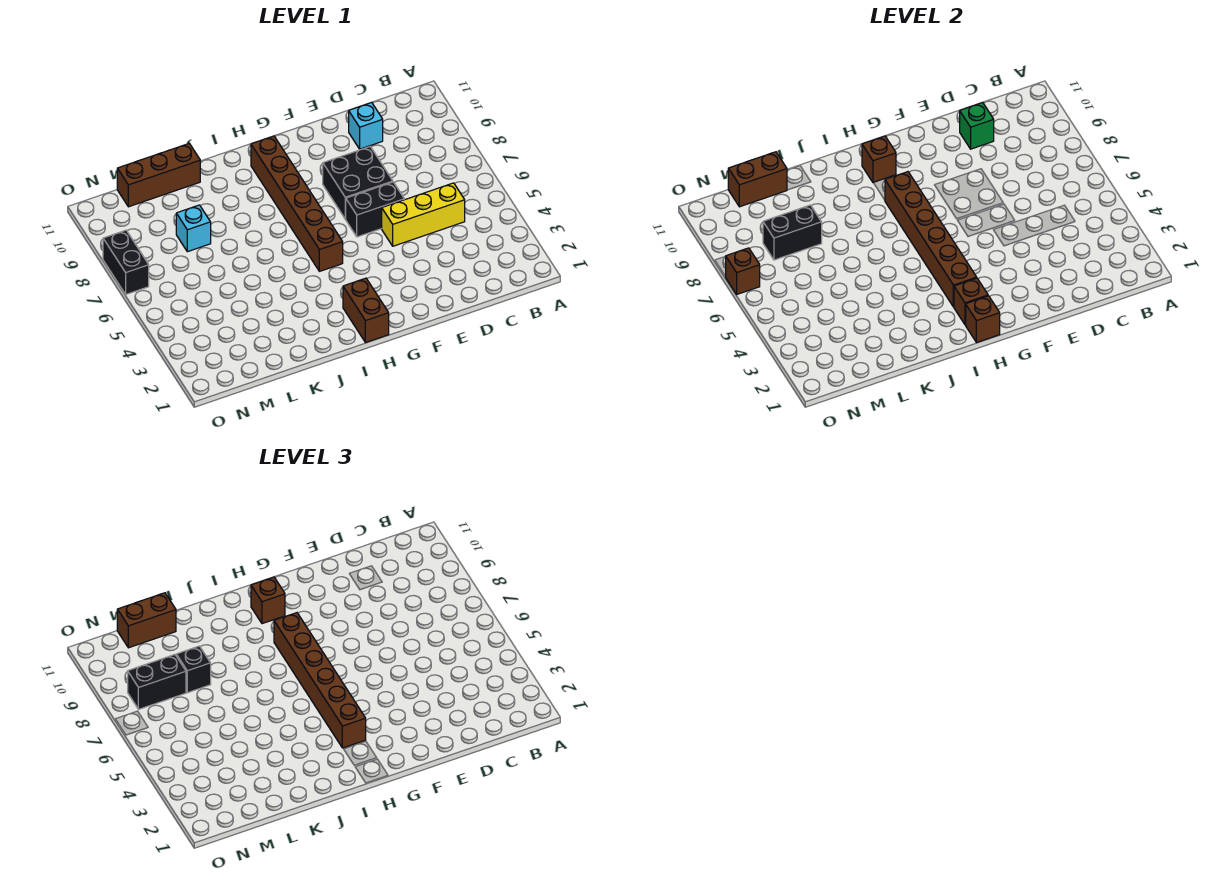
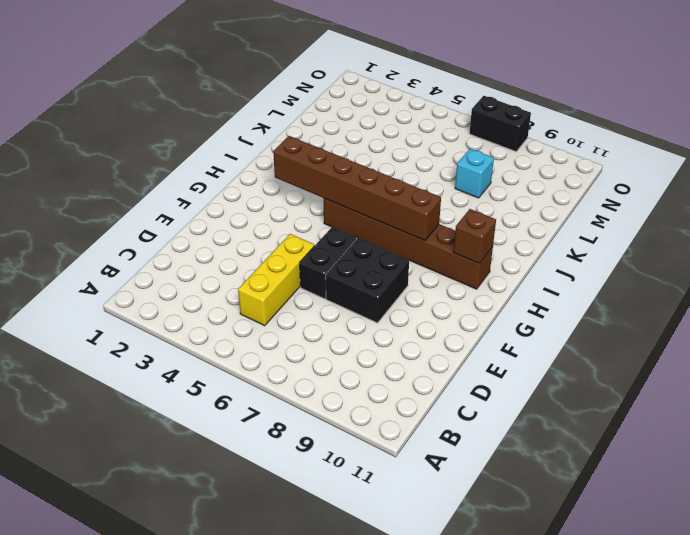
none -> cyan brick D10 level 1
none -> brown brick H1:H2 level 1
none -> brown brick K11:M11 level 1

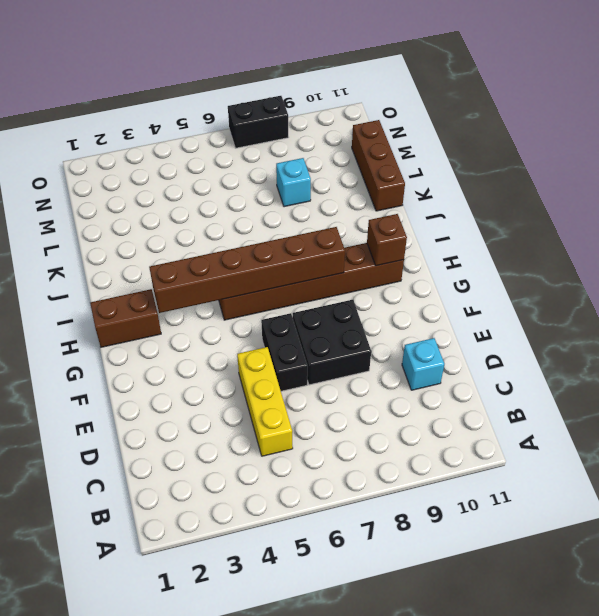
none -> green brick D10 level 2
none -> brown brick H1 level 2
none -> brown brick H2 level 2

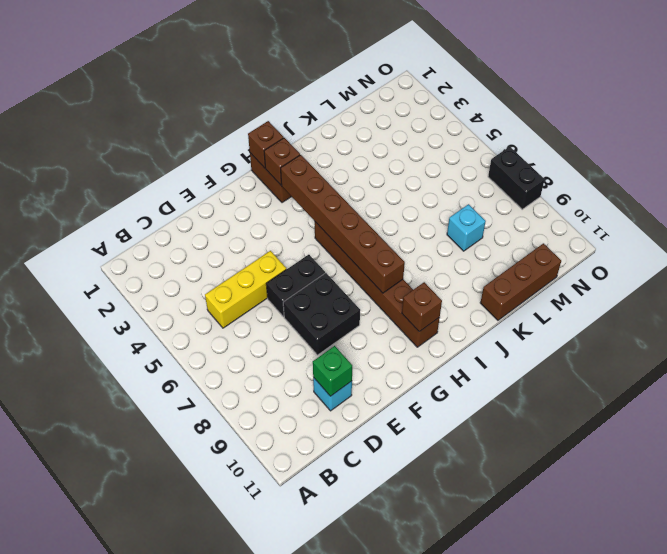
none -> black brick L8:M8 level 2
none -> brown brick L11:M11 level 2
none -> brown brick O7 level 2

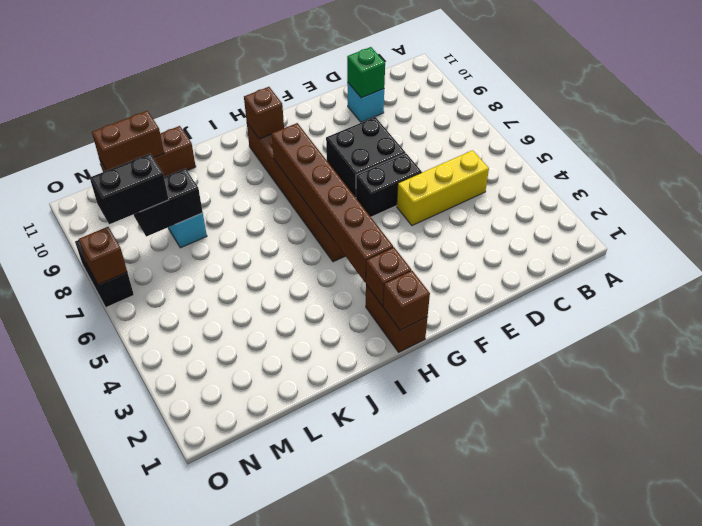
none -> brown brick H3:H8 level 3
none -> brown brick H10 level 3
none -> black brick L8 level 3

